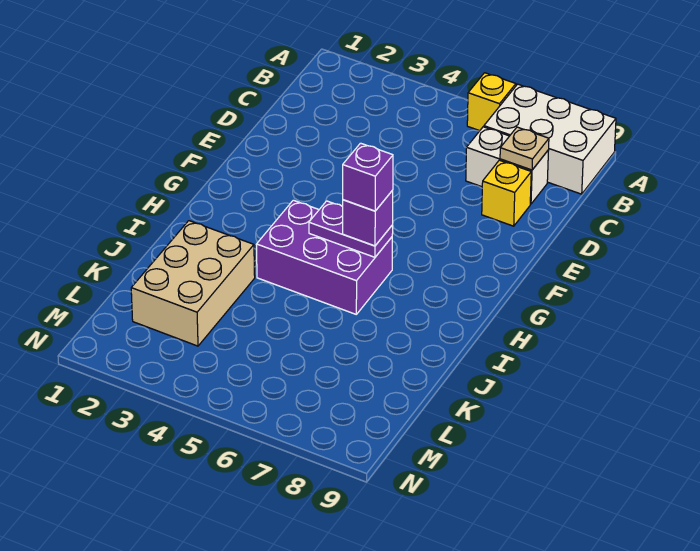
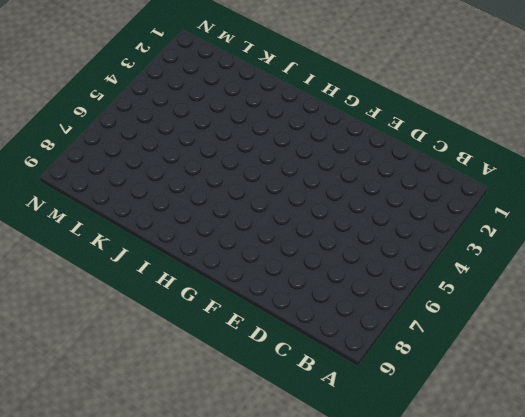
none -> yellow brick A6 level 1
none -> white brick A7:B9 level 1

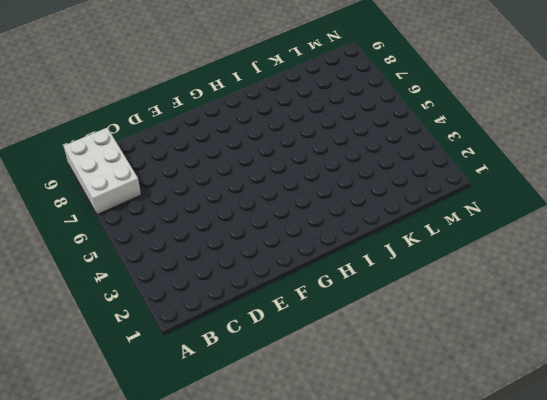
none -> yellow brick A6 level 1
none -> white brick C7:C8 level 1

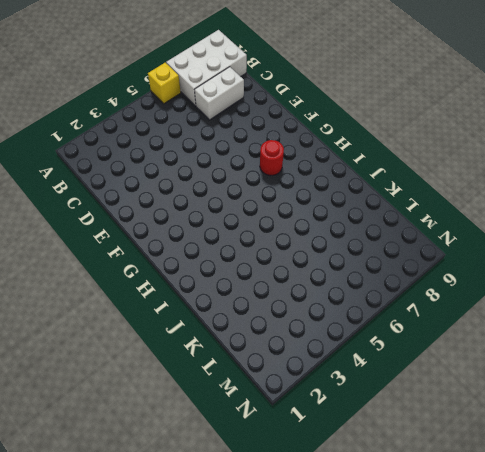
red round brick G7 level 1 -> none
none -> yellow brick D8 level 1
none -> purple brick H4:I6 level 1

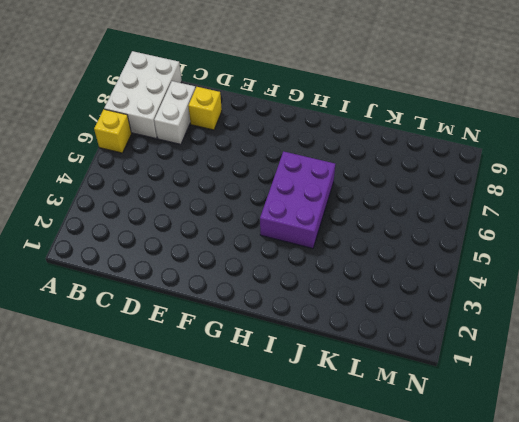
none -> tan brick J2:L3 level 1
none -> tan plate C8 level 2

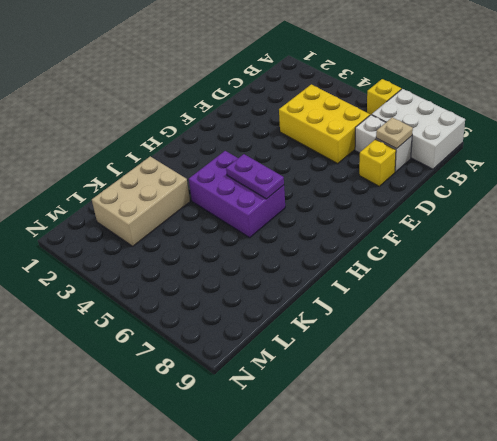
yellow brick C4:D6 level 1 -> none
none -> purple brick H6 level 3
none -> purple brick H6 level 4

